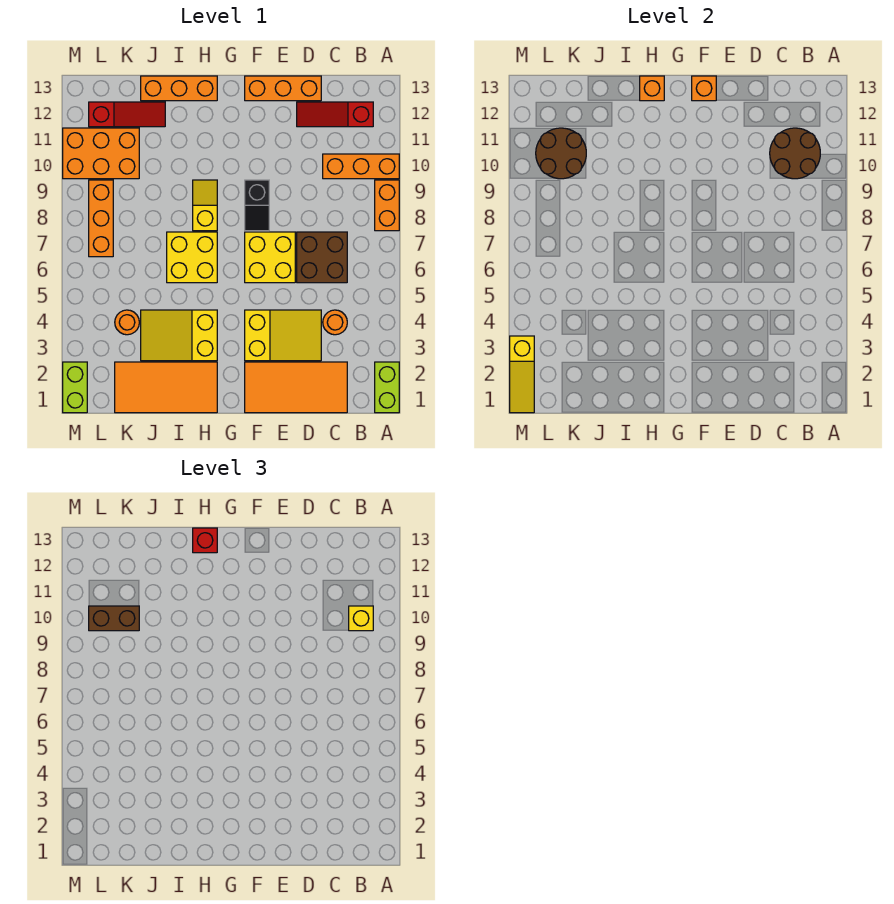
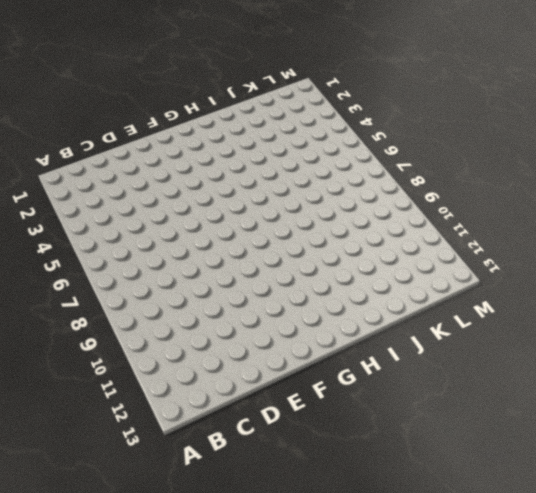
none -> lime brick A1:A2 level 1
none -> orange brick A8:A9 level 1
none -> orange brick A10:C10 level 1

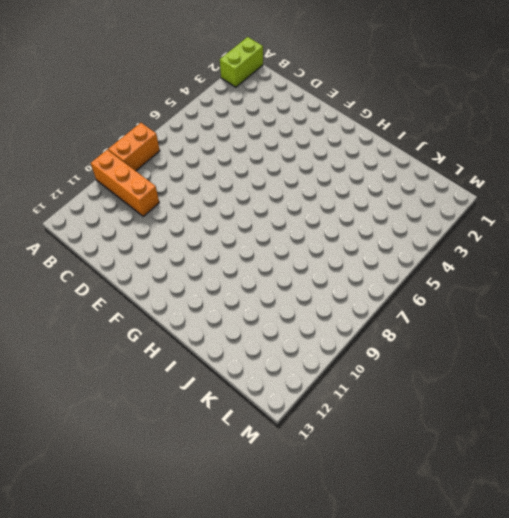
none -> red slope B12:D12 level 1 top B
none -> orange tile C1:F2 level 1
none -> orange round brick C4 level 1

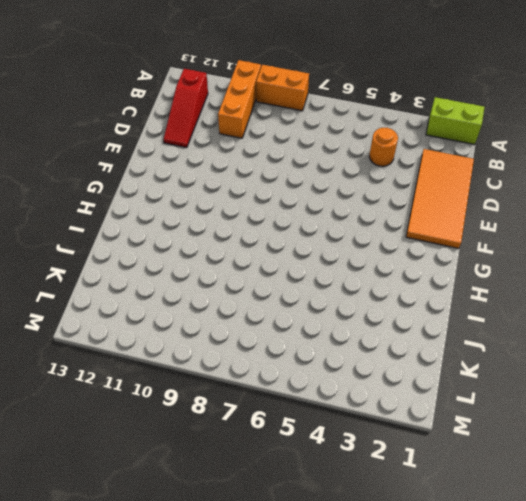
none -> brown brick C6:D7 level 1
none -> yellow slope D3:F4 level 1 top F
none -> orange brick D13:F13 level 1

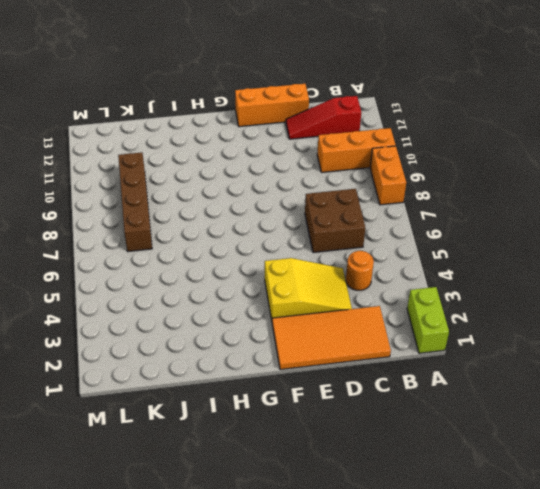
brown brick K7:K10 level 1 -> orange brick K10:M11 level 1
none -> yellow brick E6:F7 level 1
none -> black slope F8:F9 level 1 top 9
none -> orange tile H1:K2 level 1

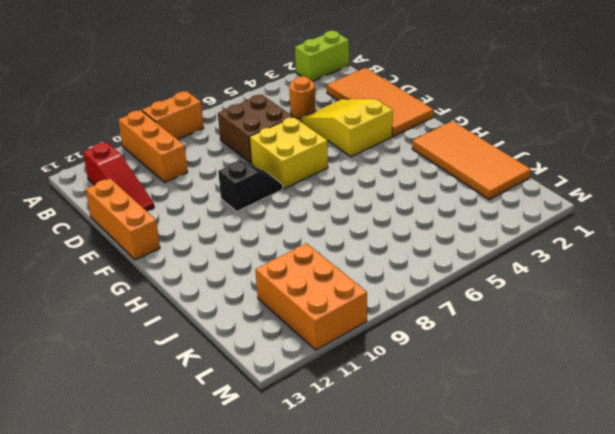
none -> yellow slope H3:J4 level 1 top H
none -> yellow brick H6:I7 level 1
none -> yellow slope H8:H9 level 1 top 8

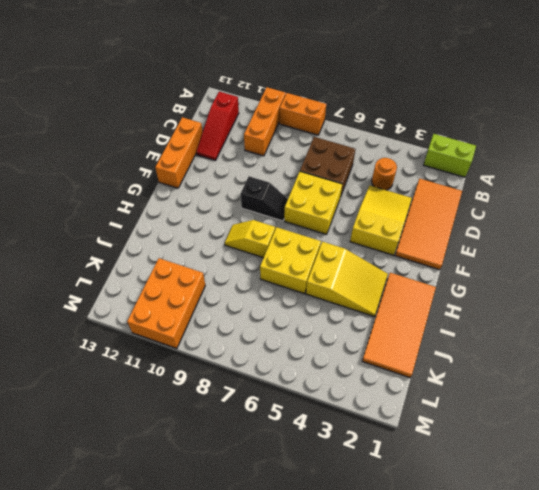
yellow slope H3:I5 level 1 top 5 -> yellow slope H3:J4 level 1 top H
none -> orange brick H13:J13 level 1
none -> red slope J12:L12 level 1 top L
none -> orange round brick K4 level 1

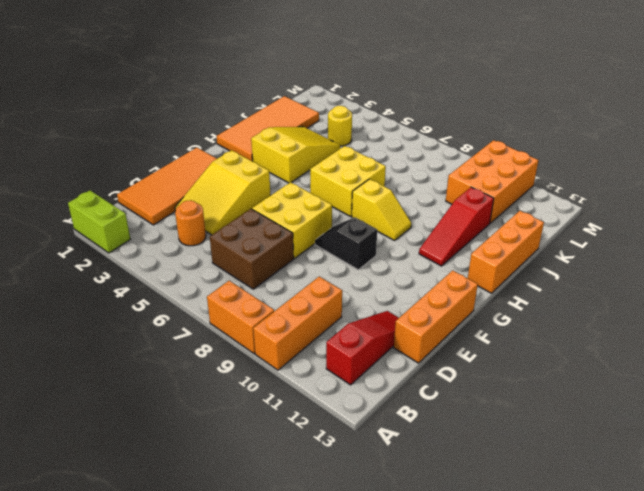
red slope H11:J11 level 1 top J -> red slope J12:L12 level 1 top L
yellow round brick K4 level 1 -> orange round brick K4 level 1
none -> orange brick L7:L9 level 1
none -> lime brick M1:M2 level 1
none -> brown round brick B10:C11 level 2

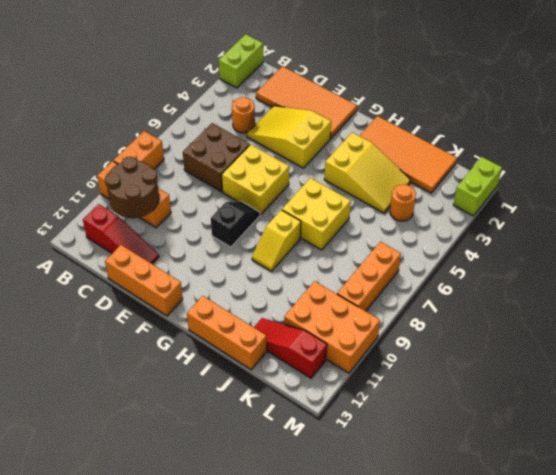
none -> orange brick F13 level 2
none -> orange brick H13 level 2
none -> brown round brick K10:L11 level 2

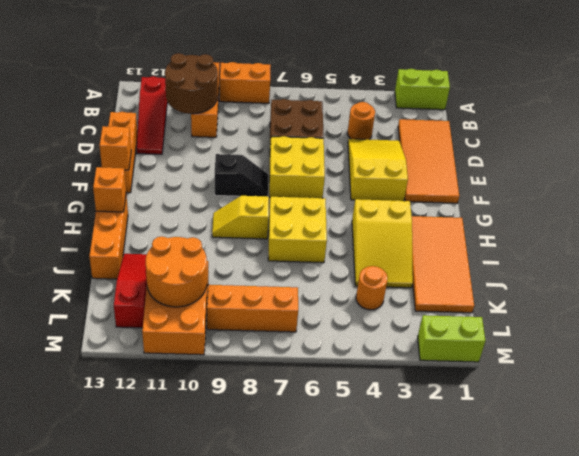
orange round brick K10:L11 level 2 -> brown round brick K10:L11 level 2
none -> yellow slope M1:M3 level 2 top 3
none -> yellow brick B10 level 3
none -> red brick H13 level 3

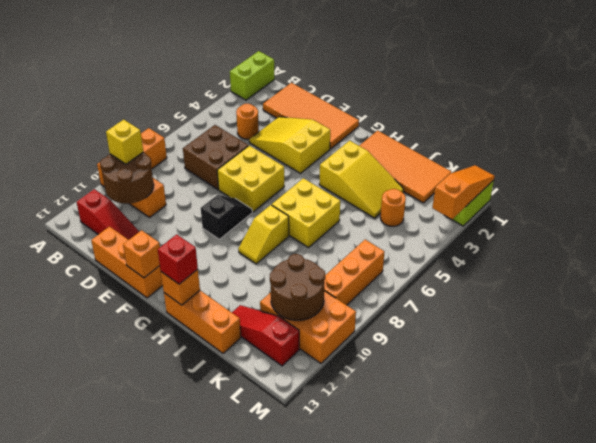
orange slope M1:M3 level 2 top 3 -> yellow slope M1:M3 level 2 top 3
none -> brown brick K10:L10 level 3

